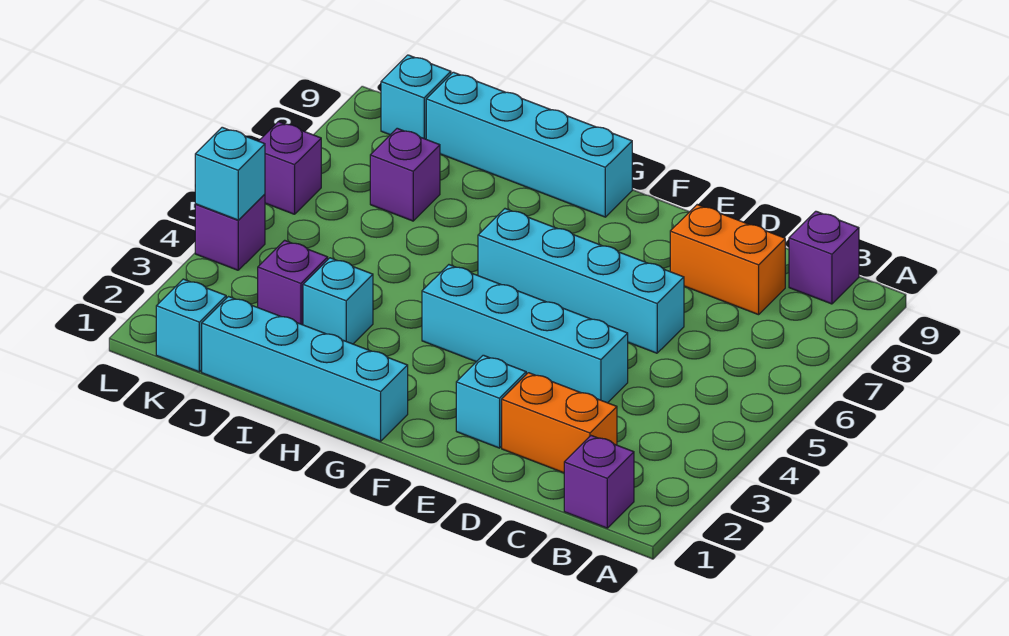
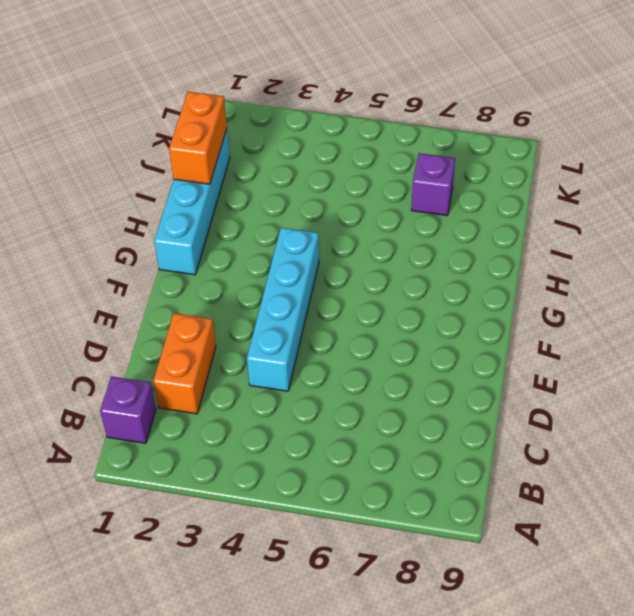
orange brick I1:J1 level 2 -> orange brick C8:D8 level 1
none -> purple brick B9 level 1
none -> cyan brick D6:G6 level 1
none -> cyan brick E2 level 1

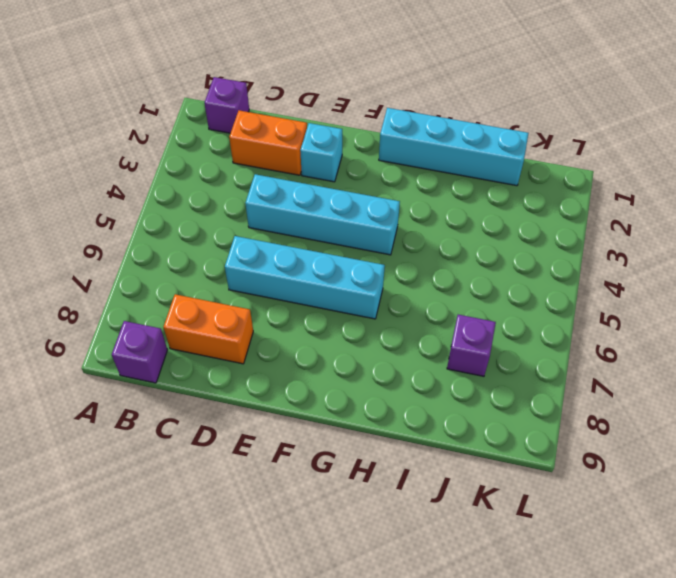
none -> cyan brick G9:J9 level 1
none -> cyan brick I3 level 1
none -> purple brick J3 level 1

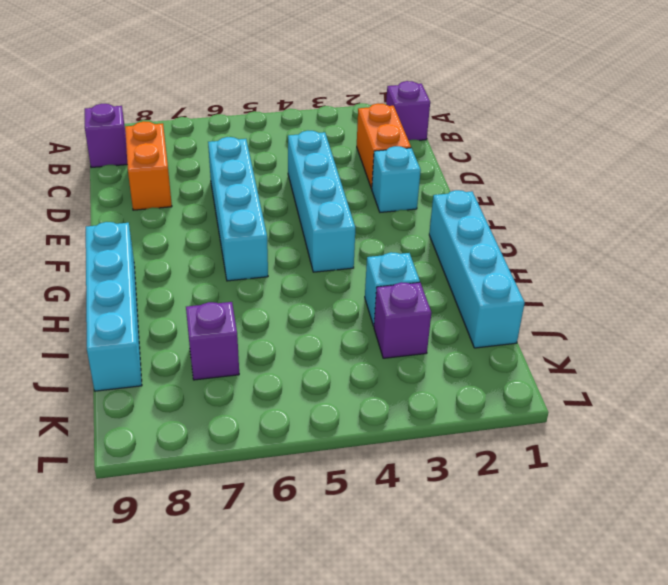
none -> cyan brick K1 level 1
none -> cyan brick K9 level 1
none -> purple brick L4 level 1

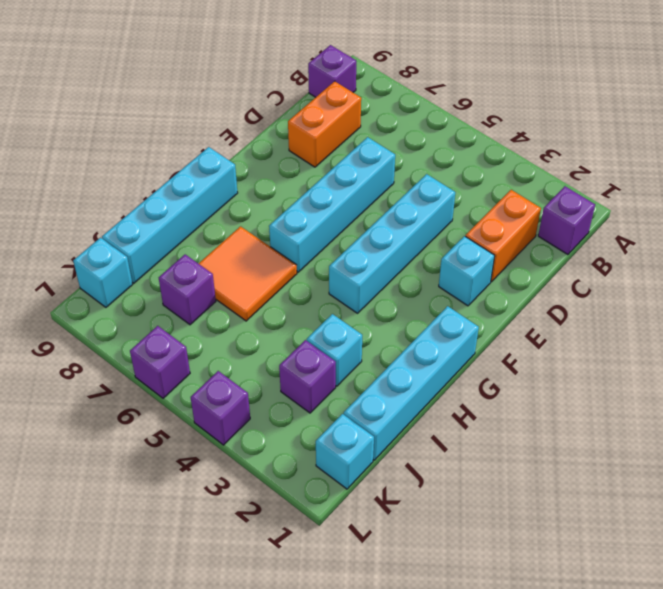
orange tile H6:I7 level 1 -> none
none -> cyan brick L4 level 2

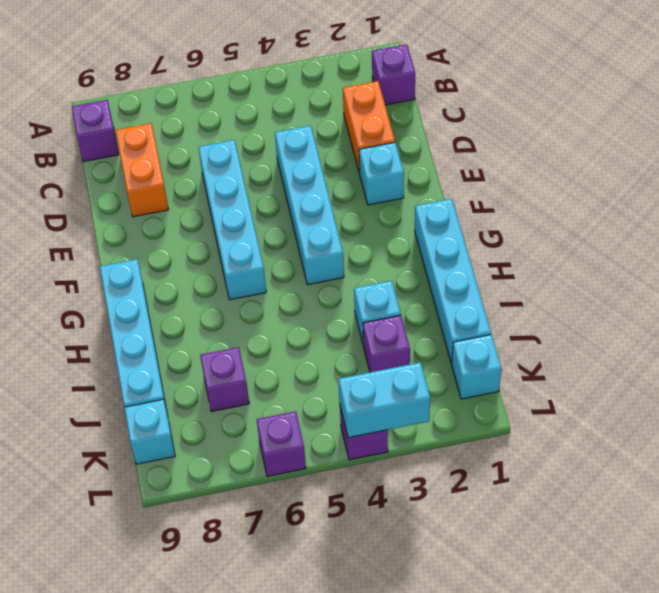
cyan brick L3:L4 level 2 -> cyan brick L4 level 2

